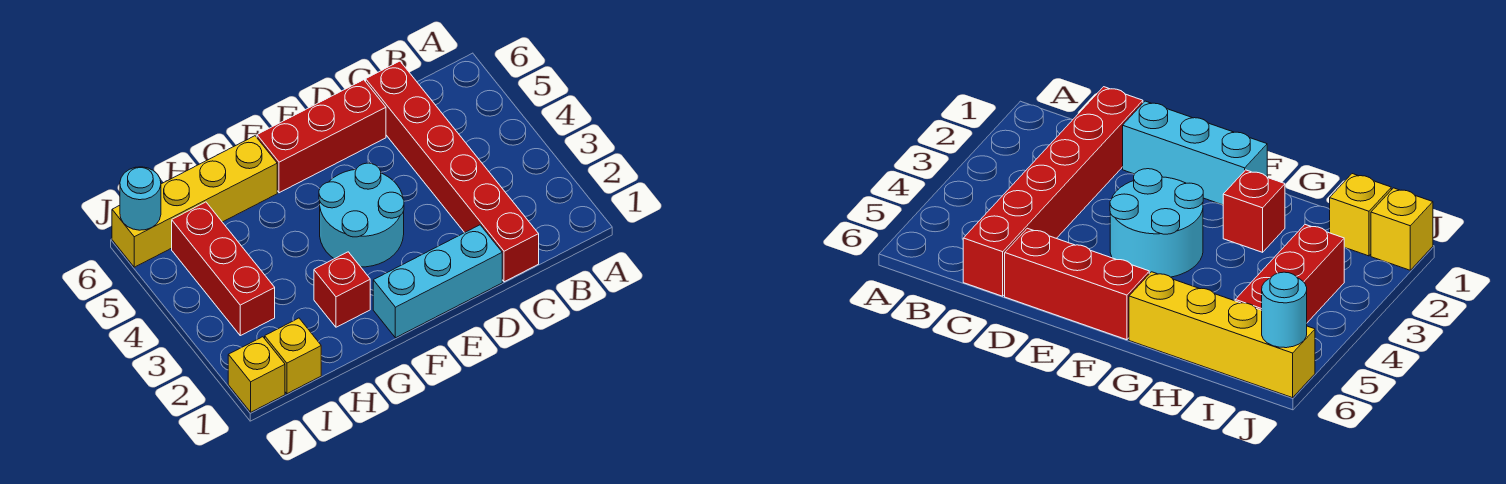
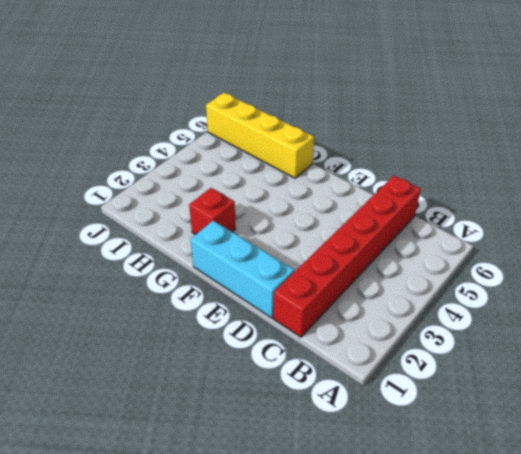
none -> red brick D6:F6 level 1
none -> cyan round brick E3:F4 level 1

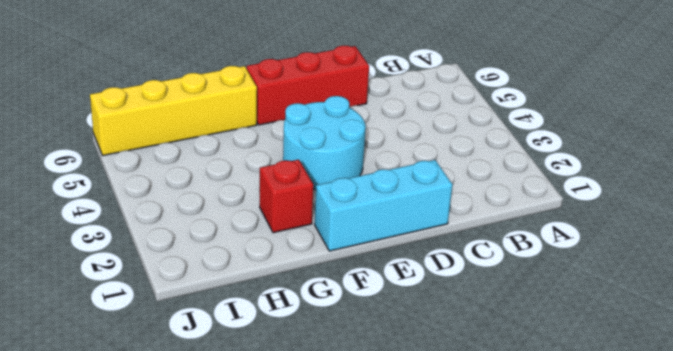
none -> red brick C1:C6 level 1
none -> yellow brick I1 level 1

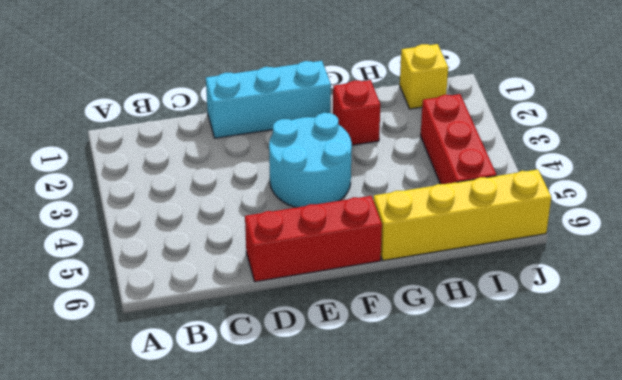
none -> red brick C1:C6 level 1
none -> yellow brick J1 level 1

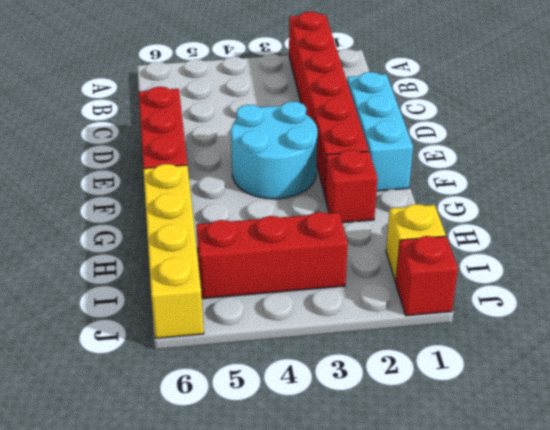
red brick A2:F2 level 1 -> red brick C1:C6 level 1
red brick J1 level 1 -> yellow brick J1 level 1
none -> cyan round brick J6 level 2

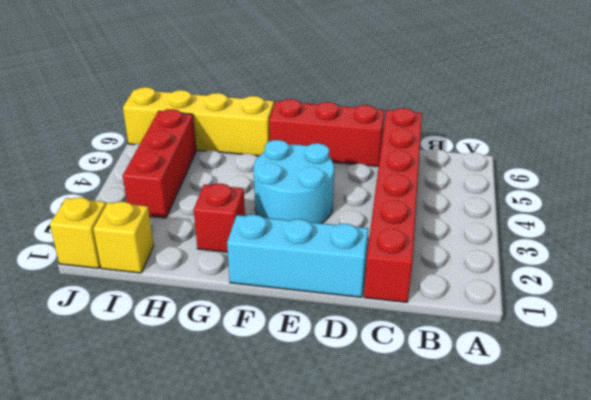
none -> cyan round brick J6 level 2

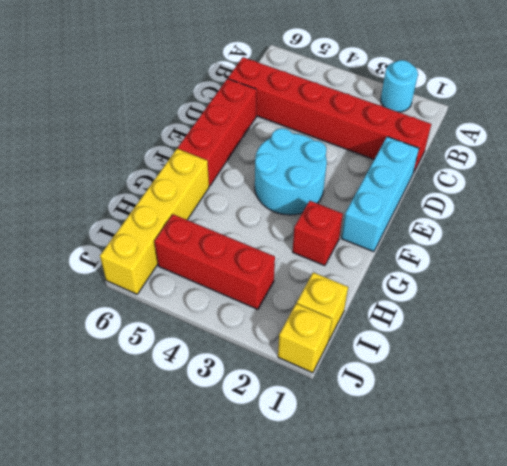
cyan round brick A2 level 1 -> cyan round brick J6 level 2

